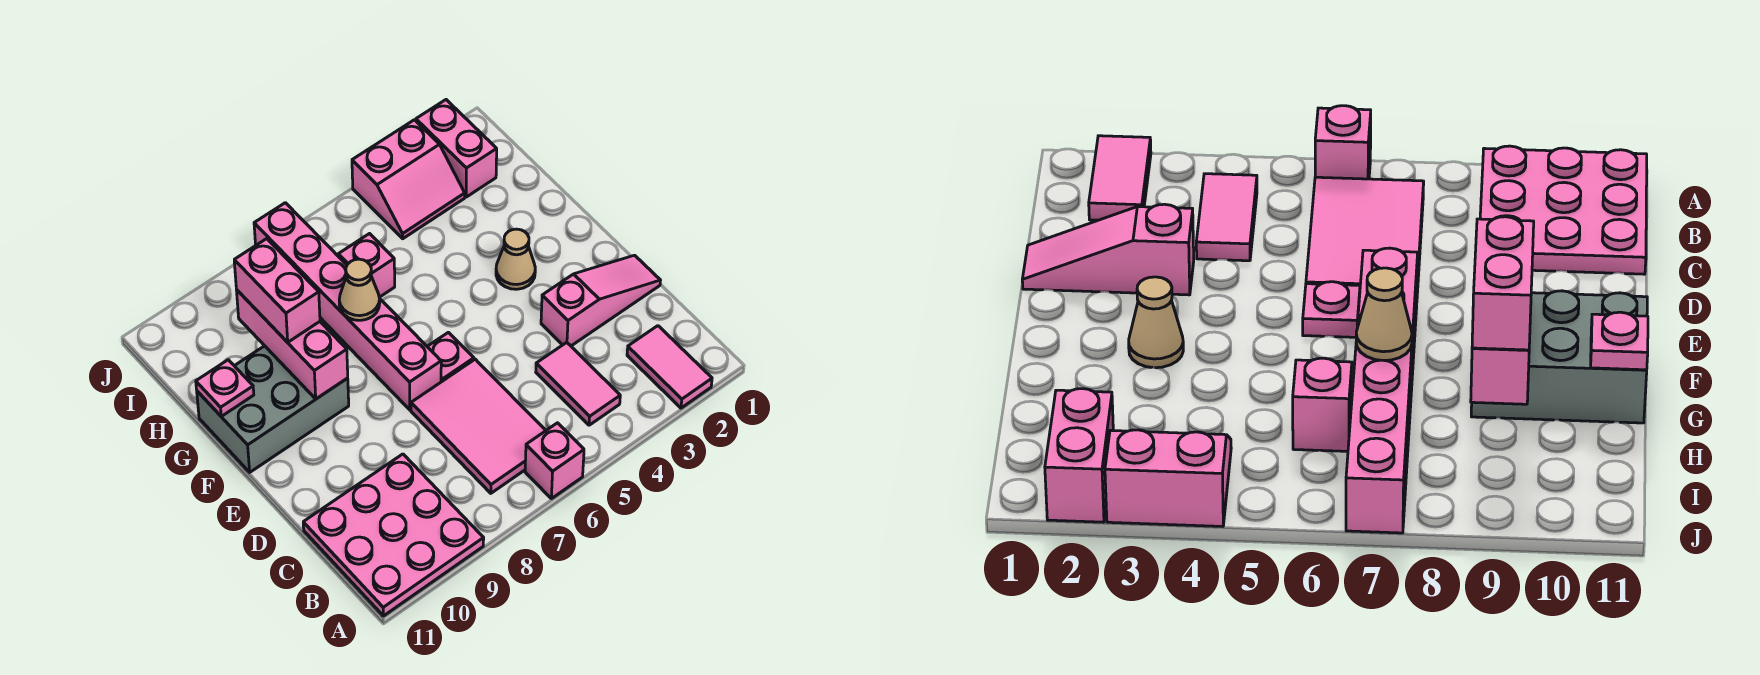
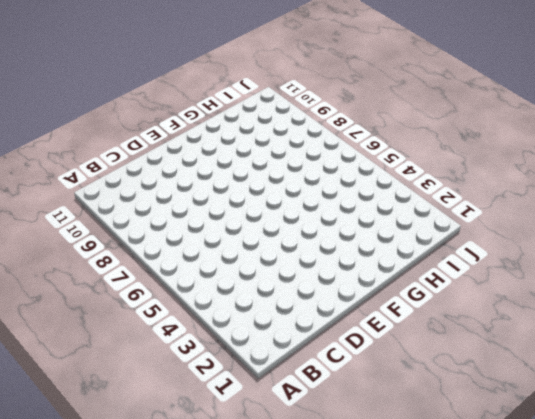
none -> pink tile A2:B2 level 1
none -> pink brick A6 level 1
none -> pink plate A9:C11 level 1

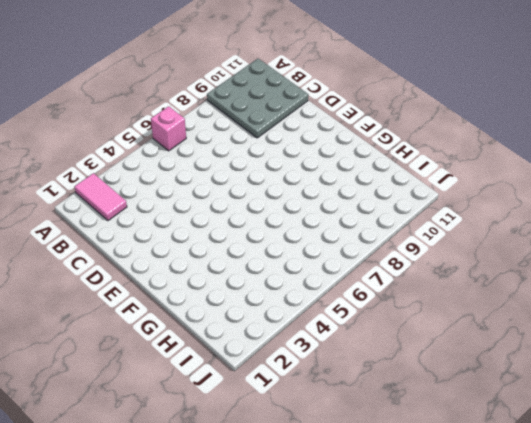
grey plate A9:C11 level 1 -> pink plate A9:C11 level 1
none -> pink tile B4:C4 level 1
none -> pink tile B6:D7 level 1
none -> pink slope D1:D3 level 1 top 3

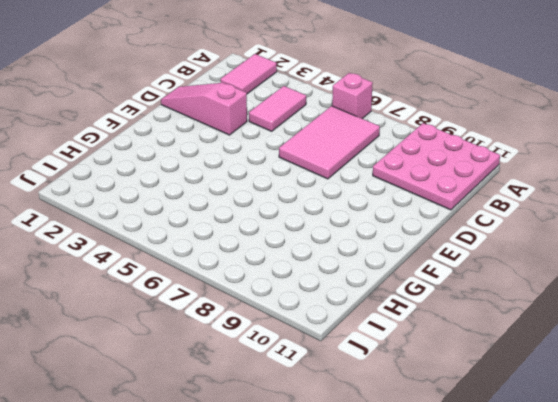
none -> pink plate E6 level 1
none -> pink brick E7:J7 level 1
none -> tan cone F3 level 1

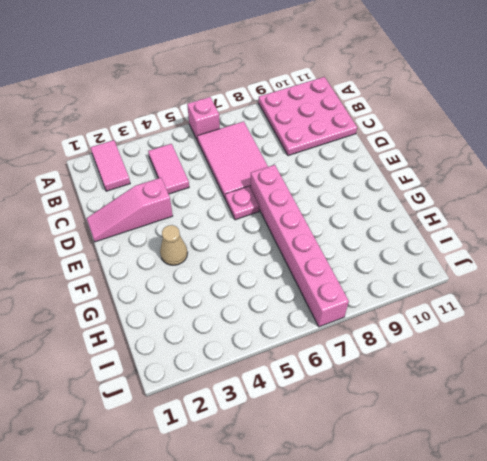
none -> grey brick F9:G11 level 1
none -> pink brick H6 level 1
none -> pink brick I2:J2 level 1

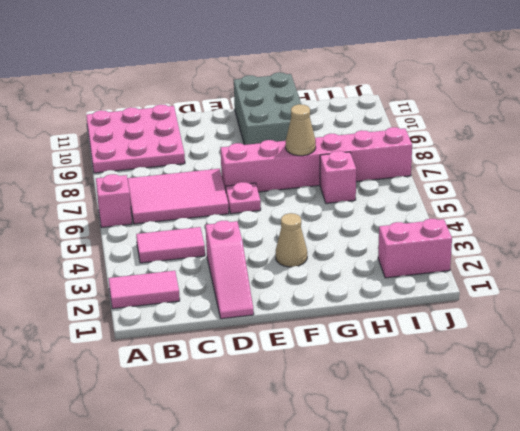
none -> pink slope I3:J4 level 1 top J
none -> pink brick F9:H9 level 2
none -> pink plate G11 level 2

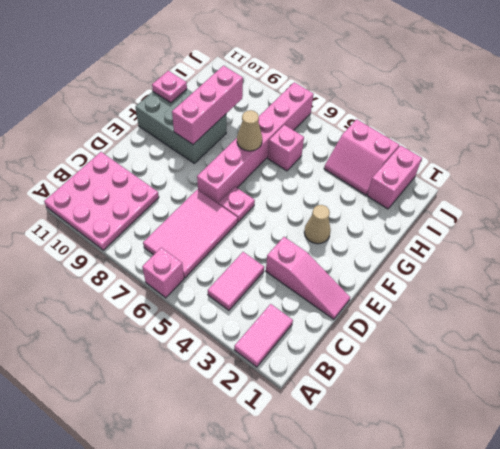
none -> pink brick G9:H9 level 3

